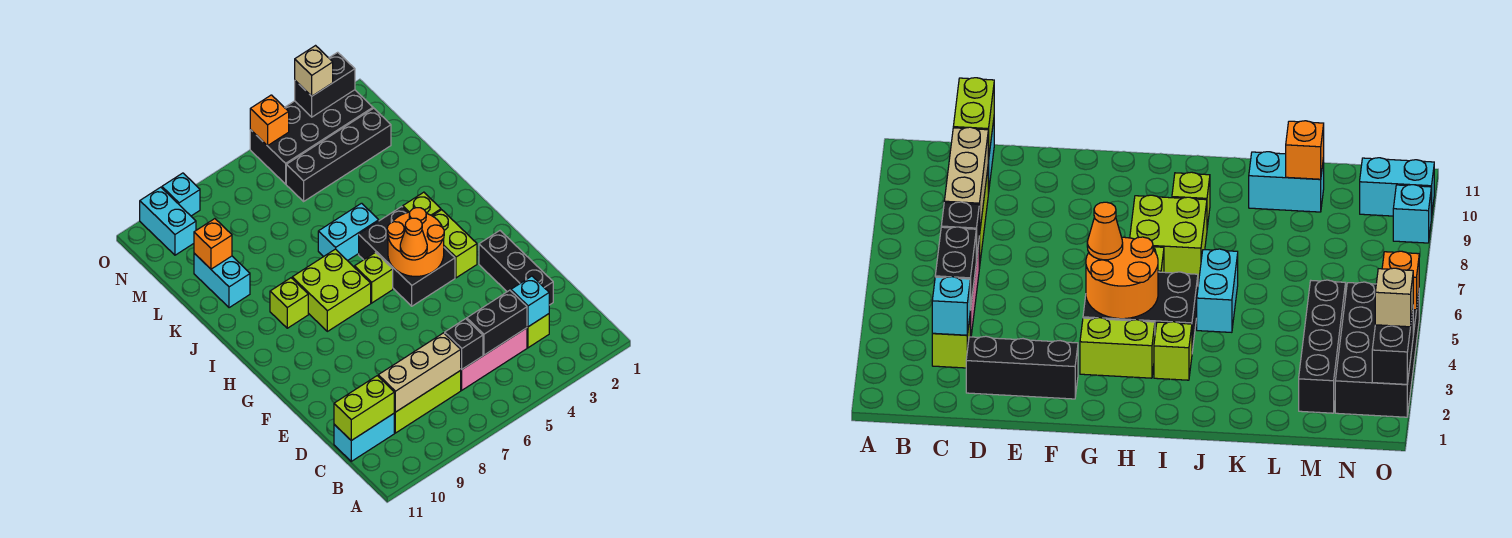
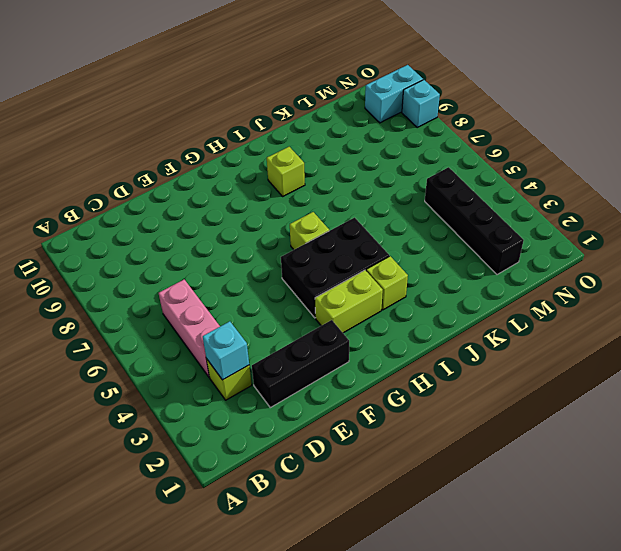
none -> lime brick C7:C9 level 1
none -> cyan brick C10:C11 level 1
none -> lime brick H7:I8 level 1

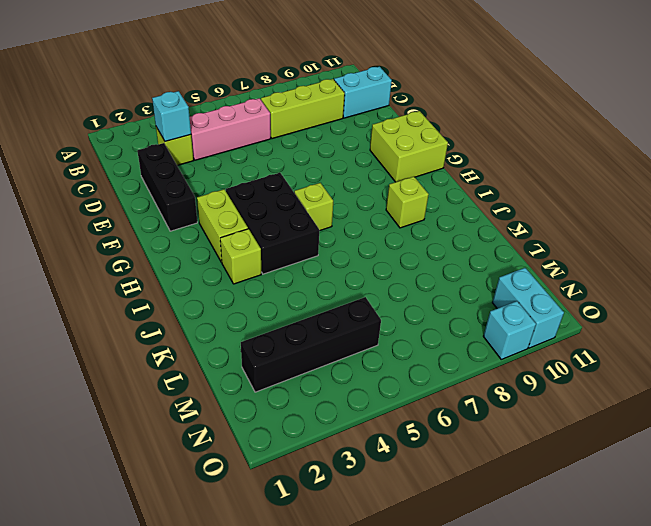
lime brick F10:G11 level 1 -> lime brick H7:I8 level 1
none -> cyan brick J5:J6 level 1
none -> cyan brick K10:L10 level 1
none -> black brick N2:O5 level 1

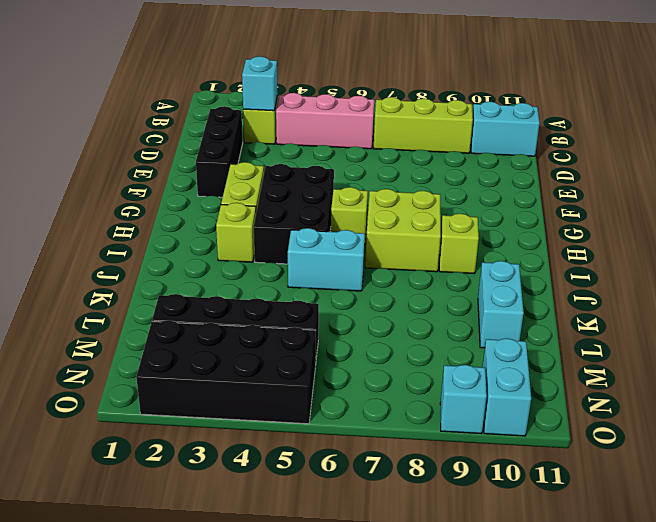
none -> black brick C4:C5 level 2
none -> black brick C6 level 2
none -> tan brick C7:C9 level 2

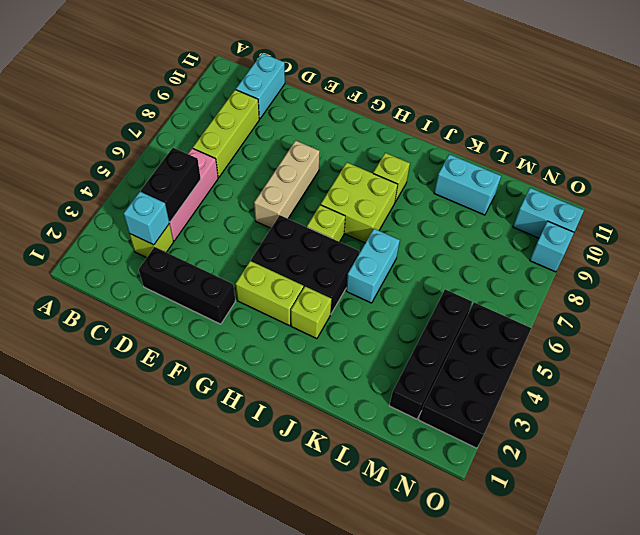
tan brick F6:F8 level 1 -> tan brick C7:C9 level 2
none -> black brick C6 level 2
none -> lime brick C10:C11 level 2
none -> orange round brick G4:H5 level 2

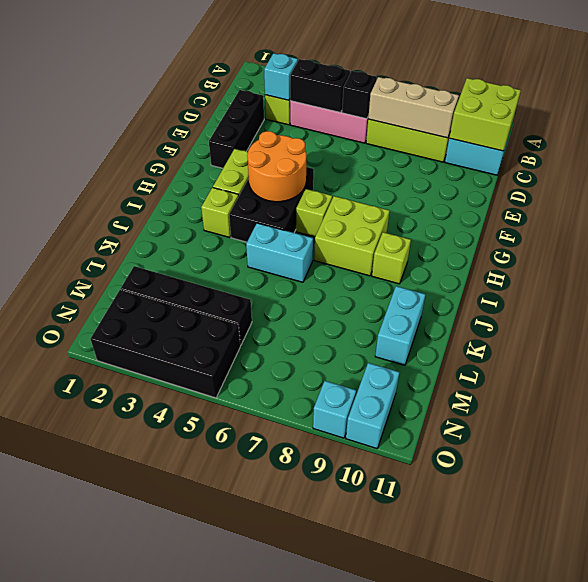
lime brick B10:C11 level 2 -> lime brick C10:C11 level 2
none -> orange brick L10 level 2
none -> black brick O2:O3 level 2
none -> orange brick O5 level 2

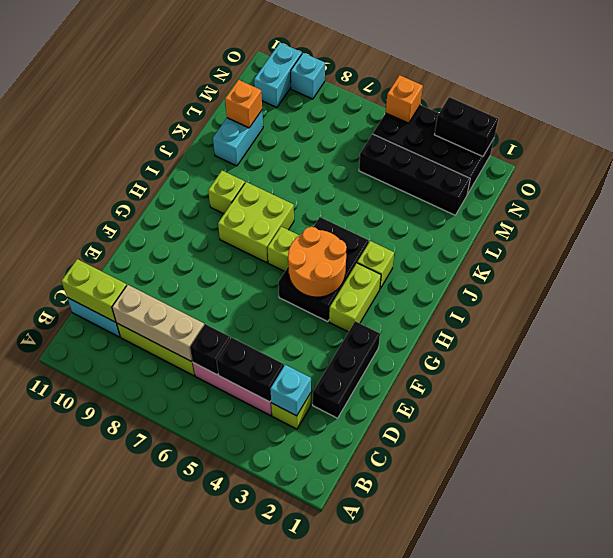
none -> cyan brick J5:J6 level 1
none -> orange cone G5 level 3
none -> tan brick O3 level 3

